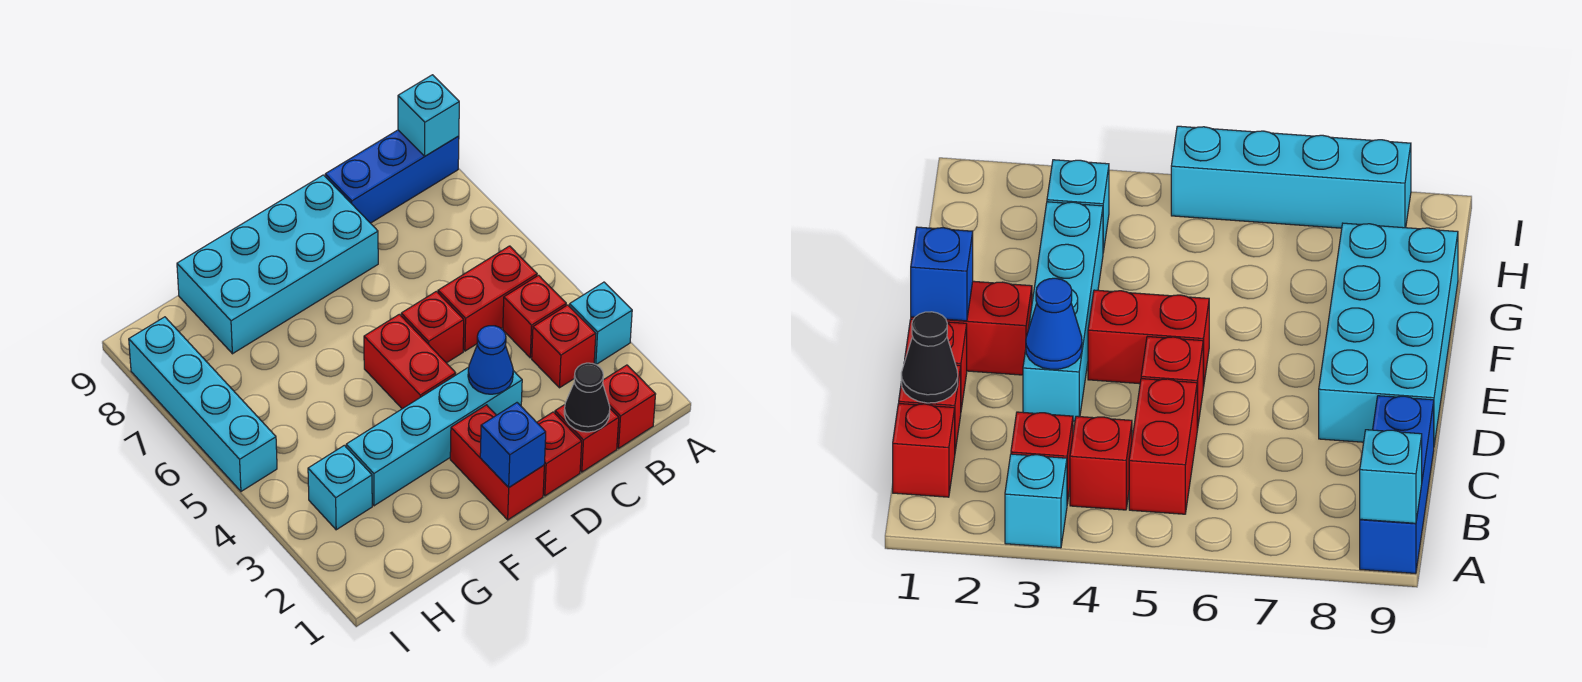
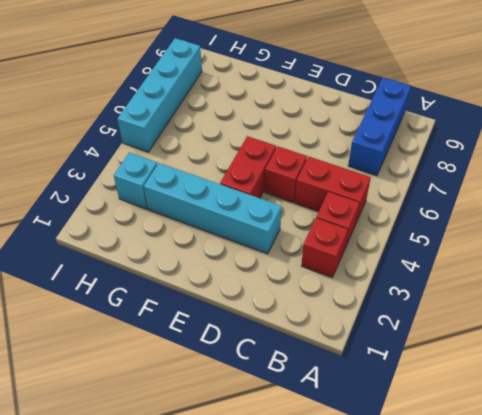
blue brick B7:B9 level 1 -> blue brick A9:C9 level 1
none -> cyan brick A3 level 1
none -> red brick B1 level 1
none -> red brick C1 level 1

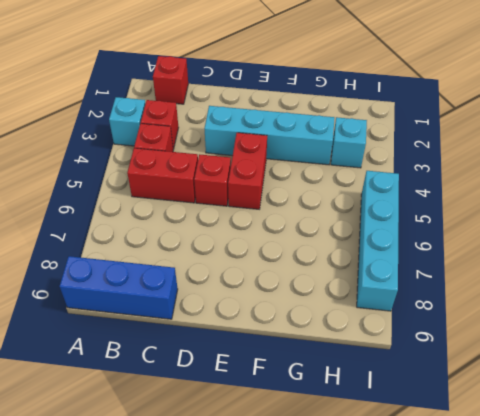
none -> red brick C1 level 1
none -> red brick D1 level 1
none -> cyan brick D8:G9 level 1

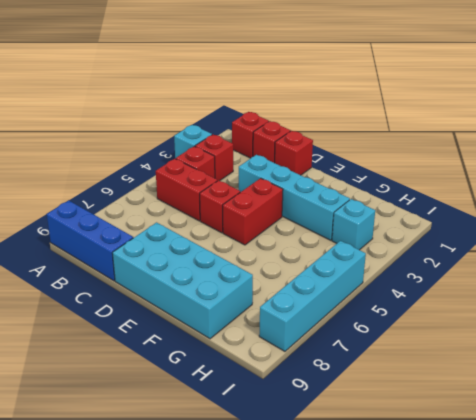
none -> red brick E1:E2 level 1
none -> cyan brick A9 level 2
none -> black cone C1 level 2

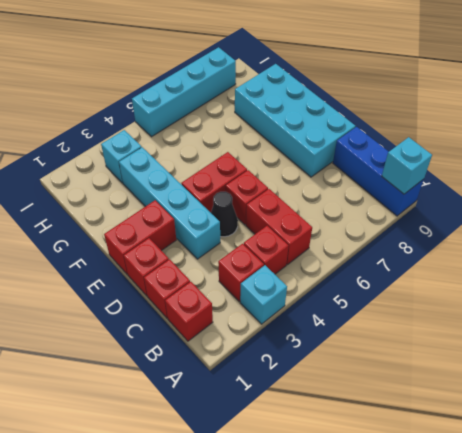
black cone D4 level 1 -> black cone C1 level 2
none -> blue cone D3 level 2
none -> blue brick E1 level 2

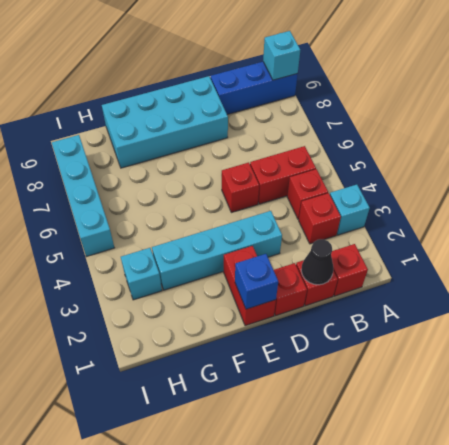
none -> red brick E4:E5 level 1
none -> blue cone D3 level 2

